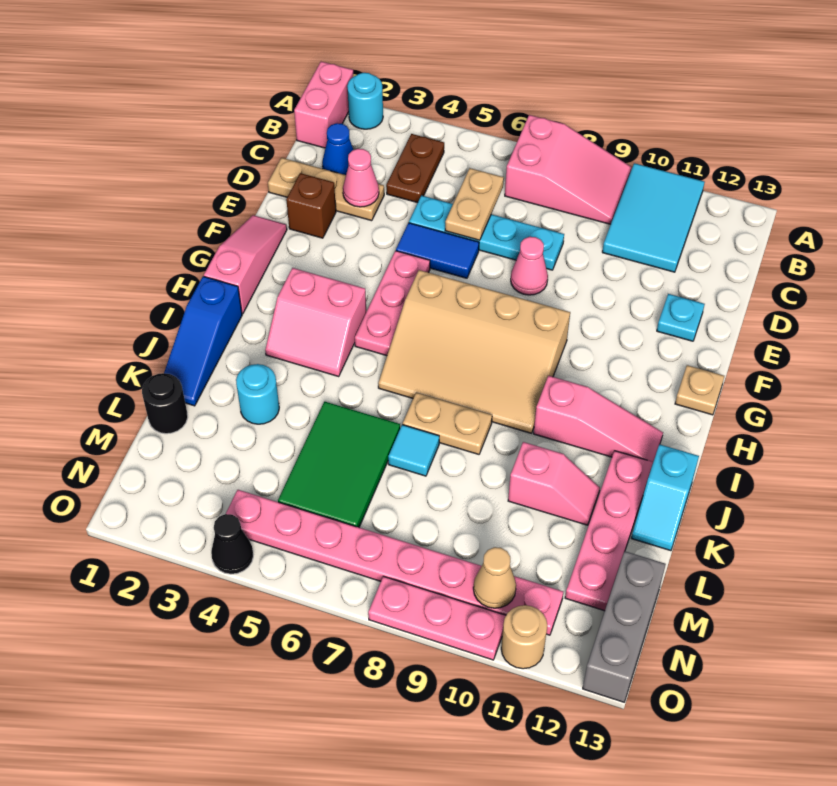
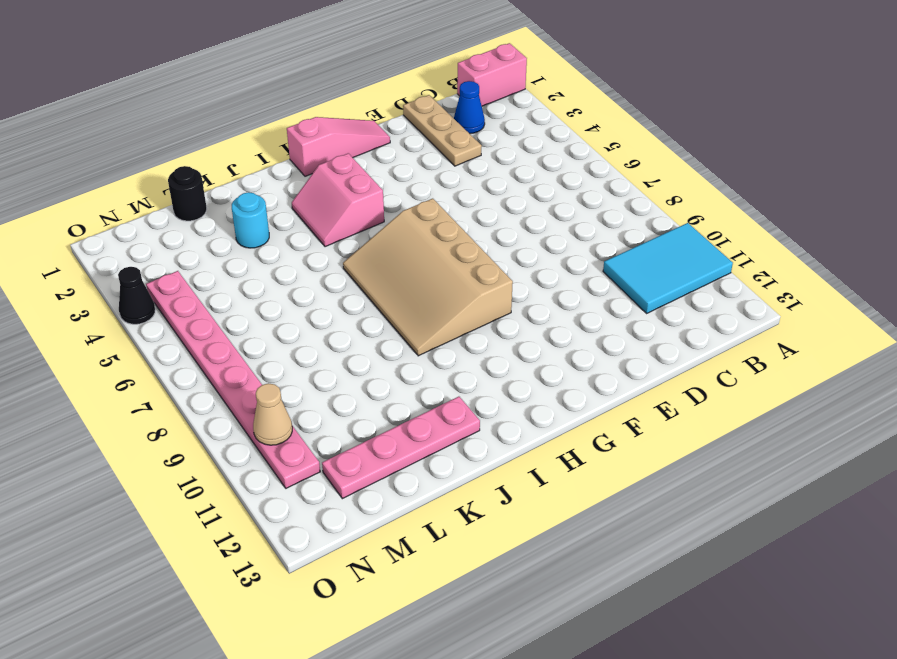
none -> cyan round brick A2 level 1
none -> pink slope A7:B9 level 1 top 7
none -> brown plate B4:C4 level 1
none -> cyan plate D5:D8 level 1

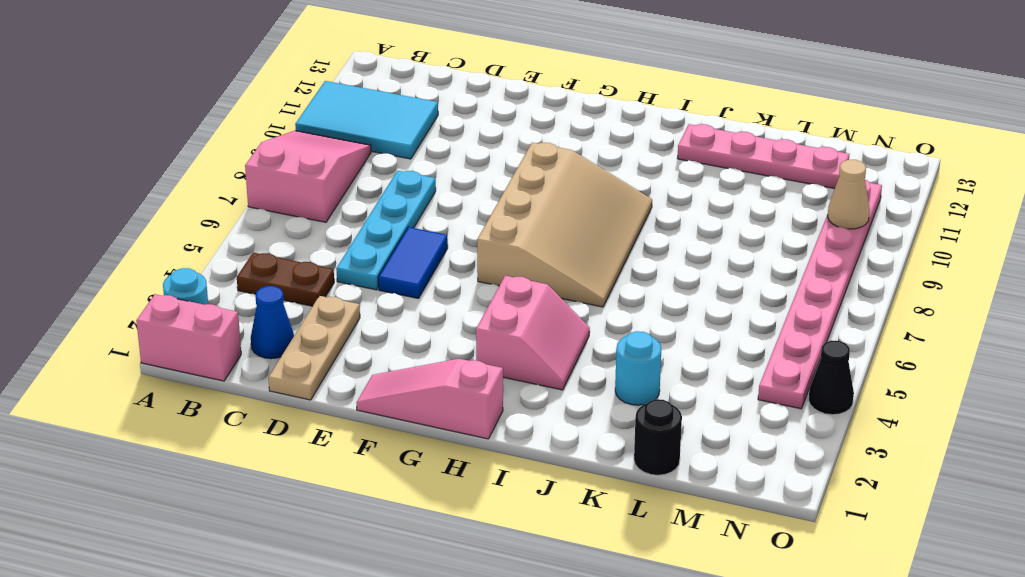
none -> brown brick E2 level 1
none -> pink cone E8 level 1
none -> cyan plate E12 level 1
none -> pink plate F5:H5 level 1

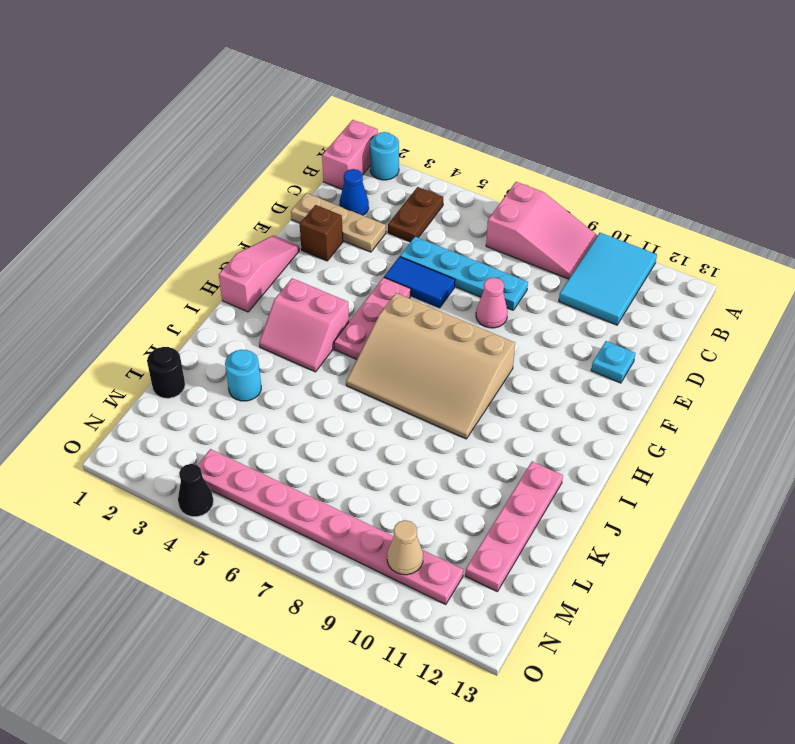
none -> tan plate G13 level 1
none -> blue slope I1:K1 level 1 top I
none -> pink slope I10:I12 level 1 top 10
none -> tan plate J7:J8 level 1

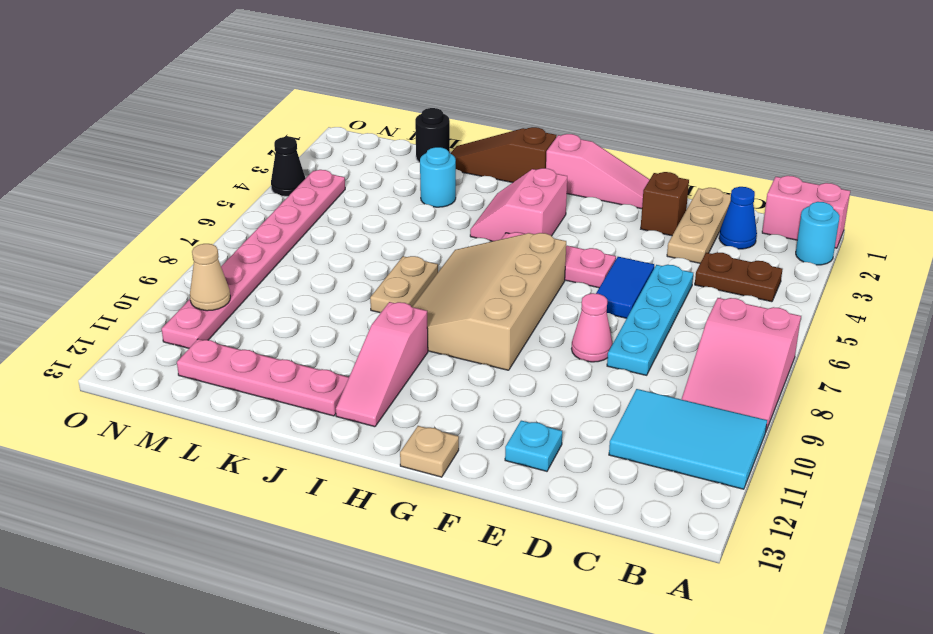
brown slope I1:K1 level 1 top I -> blue slope I1:K1 level 1 top I
none -> cyan slope J13:K13 level 1 top J
none -> green tile K5:M6 level 1
none -> cyan tile K7 level 1
none -> pink slope K10:K11 level 1 top 10

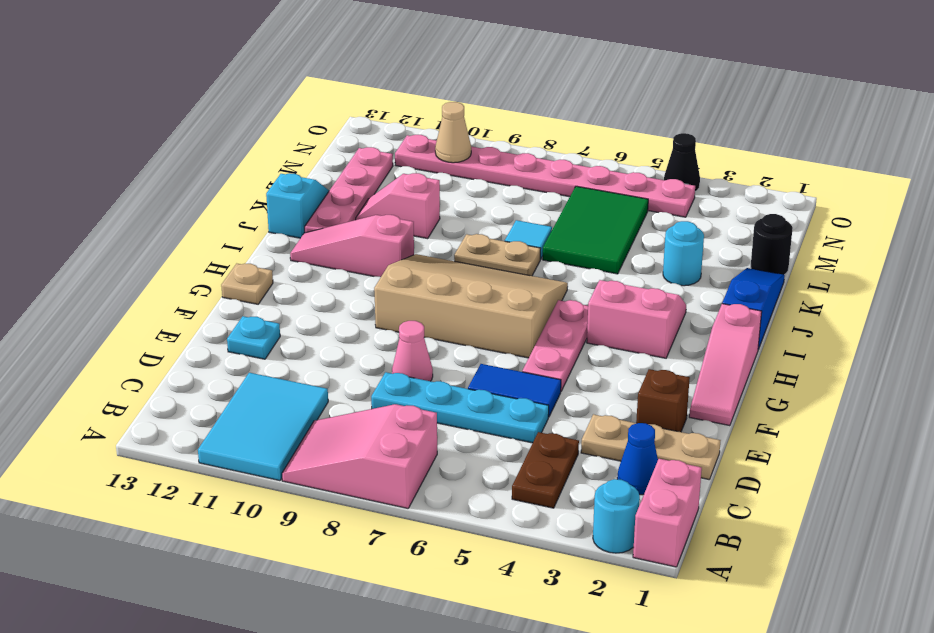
none -> grey brick M13:O13 level 1
none -> pink plate O8:O10 level 1
none -> tan round brick O11 level 1
none -> tan plate C6:D6 level 2

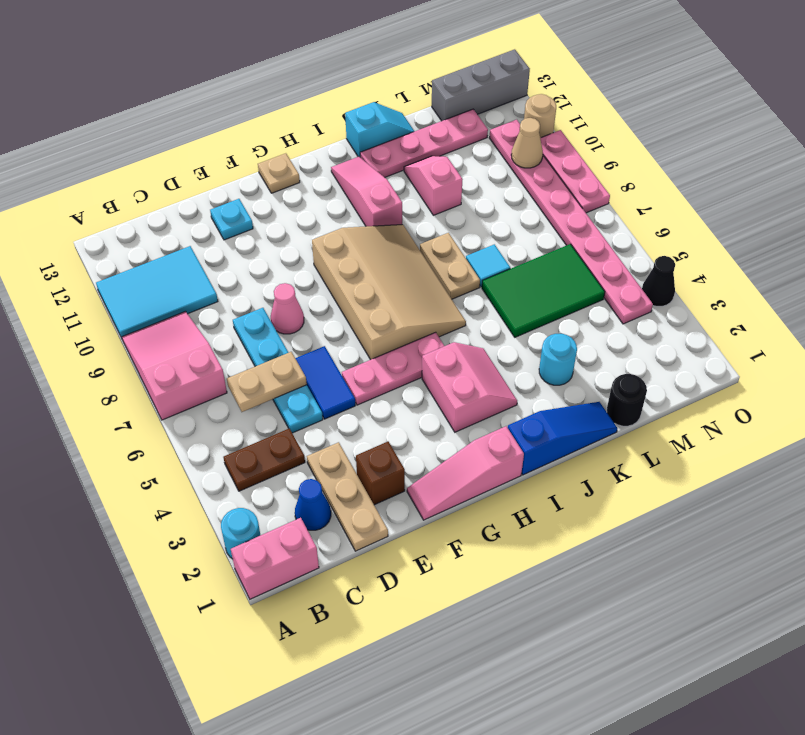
none -> pink cone D3 level 2

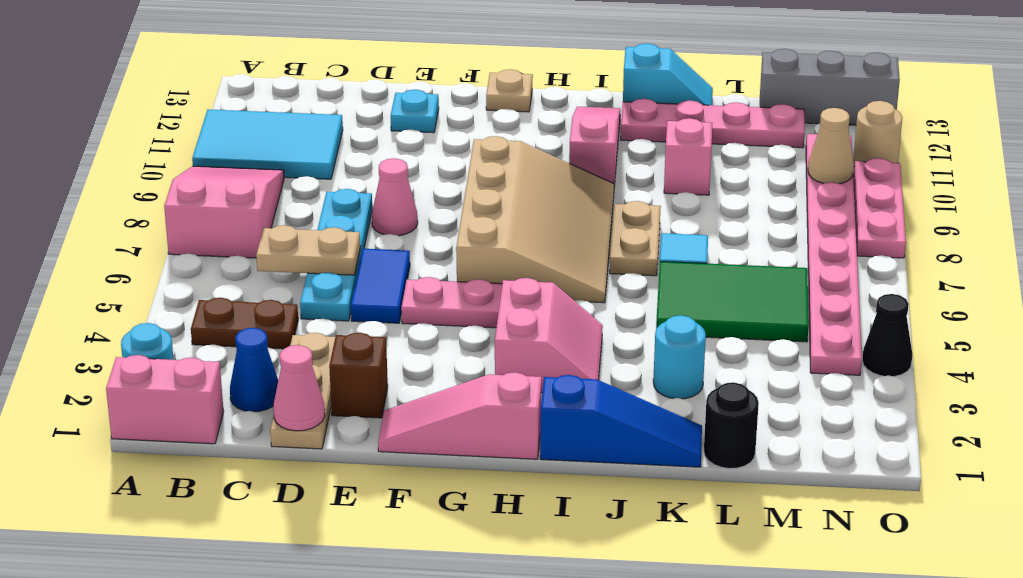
pink cone D1 level 2 -> pink cone D3 level 2

